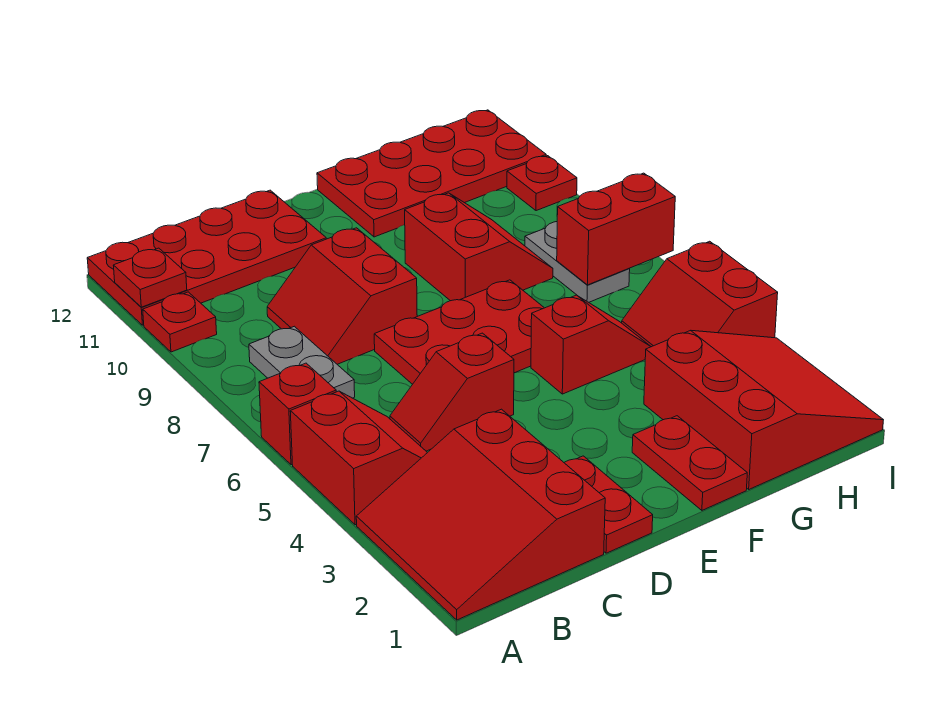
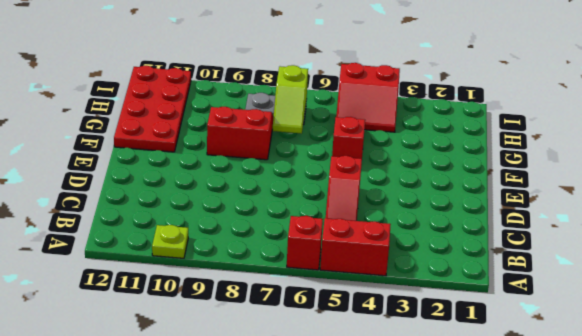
lime plate A10 level 1 -> red plate A10 level 1
lime slope G7:H7 level 2 top H -> red brick H7:I7 level 2
none -> red slope A1:C3 level 1 top C
none -> red plate A11:D12 level 1
none -> grey plate B7:B8 level 1

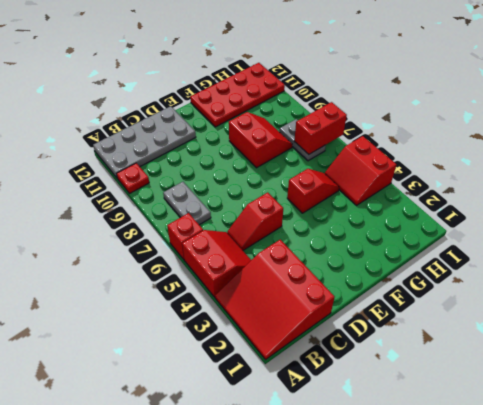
grey plate A11:D12 level 1 -> red plate A11:D12 level 1
none -> red slope C8:D9 level 1 top D
none -> red plate D1:D2 level 1
none -> red plate D6:F7 level 1

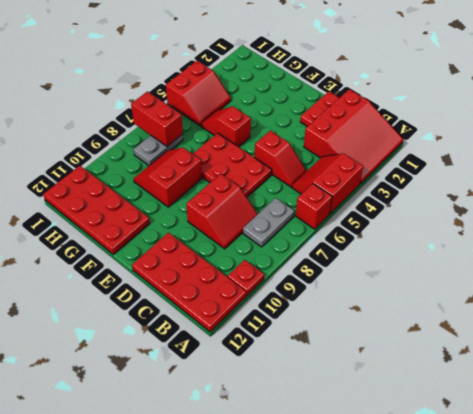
none -> red plate F1:F2 level 1
none -> red slope G1:I3 level 1 top G
none -> red plate I10 level 1

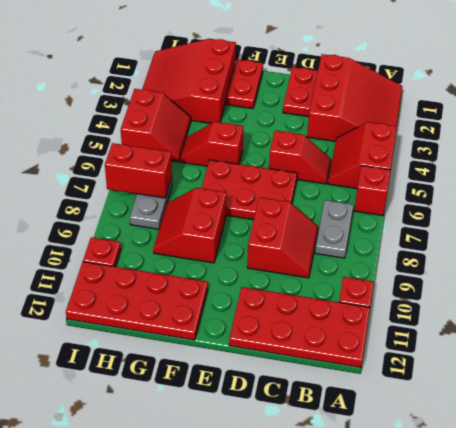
none -> red plate A11 level 2

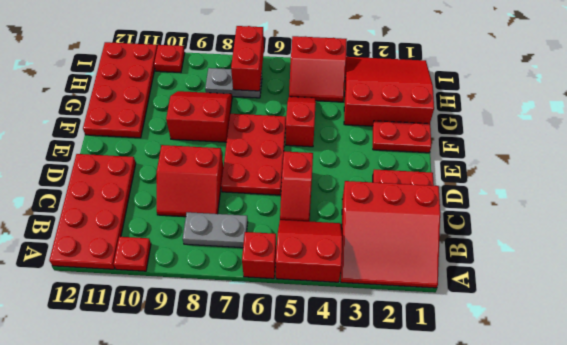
none -> red plate A11 level 2

